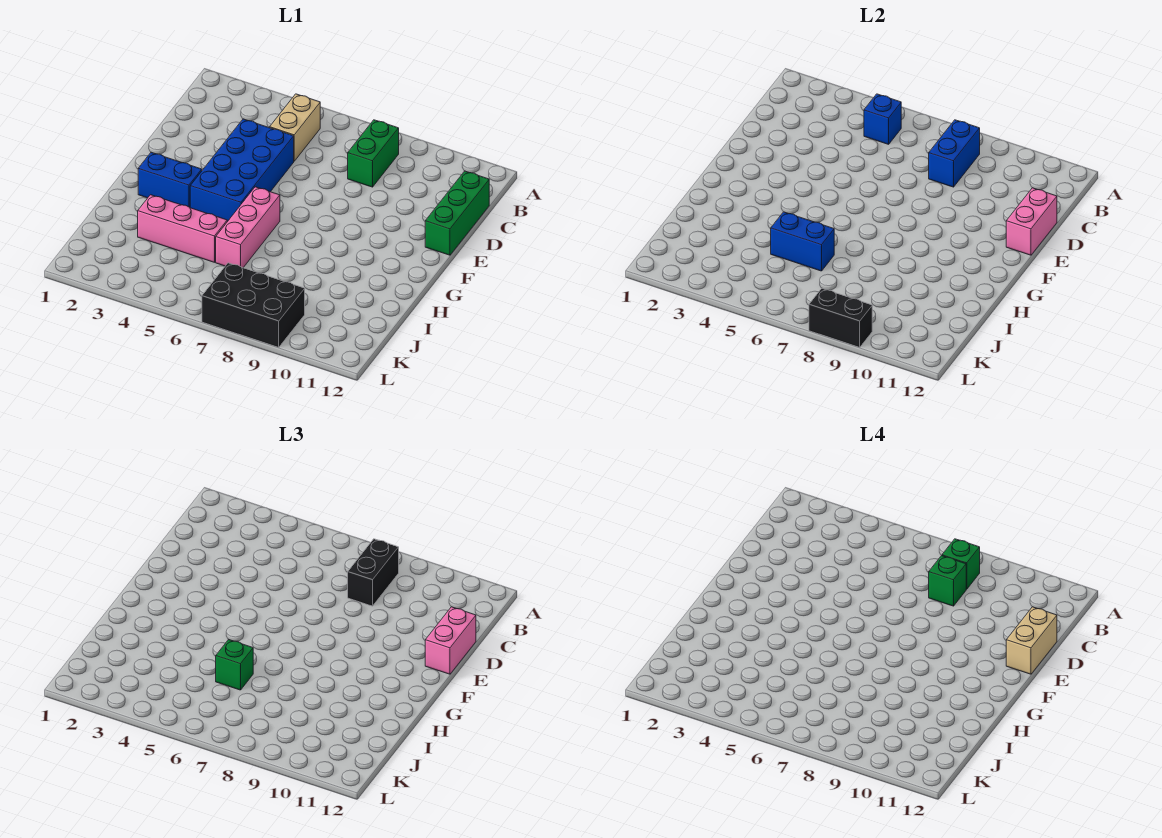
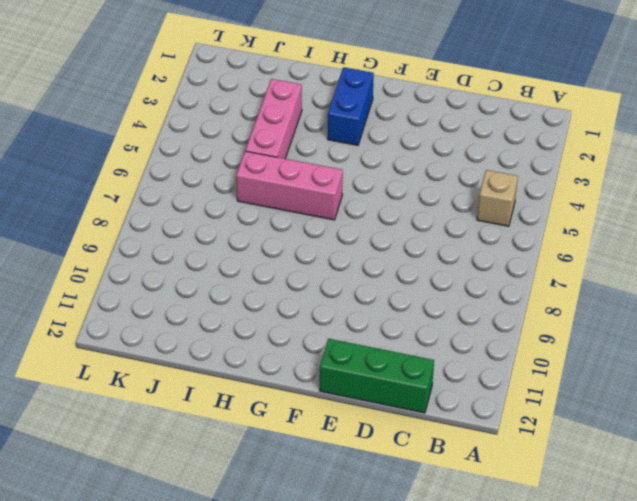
tan brick B5 level 1 -> tan brick B5:C5 level 1
none -> green brick B8:C8 level 1
none -> blue brick D4:G5 level 1
none -> black brick K7:L9 level 1

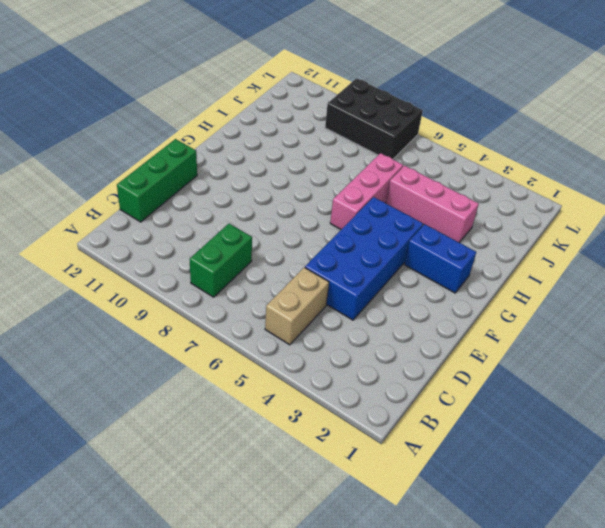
none -> blue brick B5 level 2
none -> blue brick B8:C8 level 2
none -> pink brick D12:E12 level 2

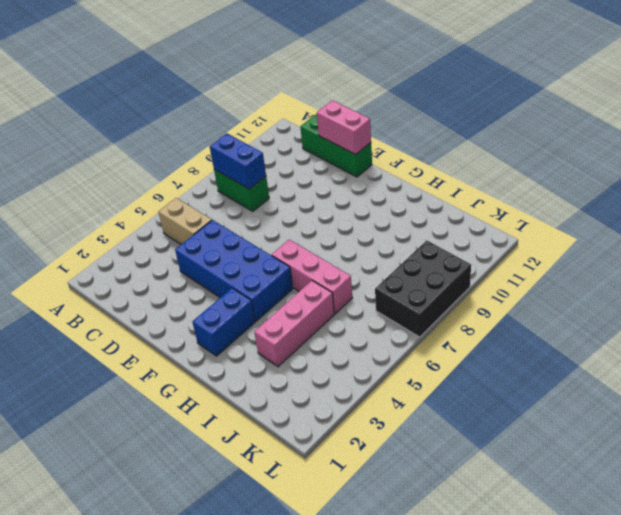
none -> blue brick B5 level 2
none -> blue brick I5:I6 level 2
none -> black brick L8:L9 level 2

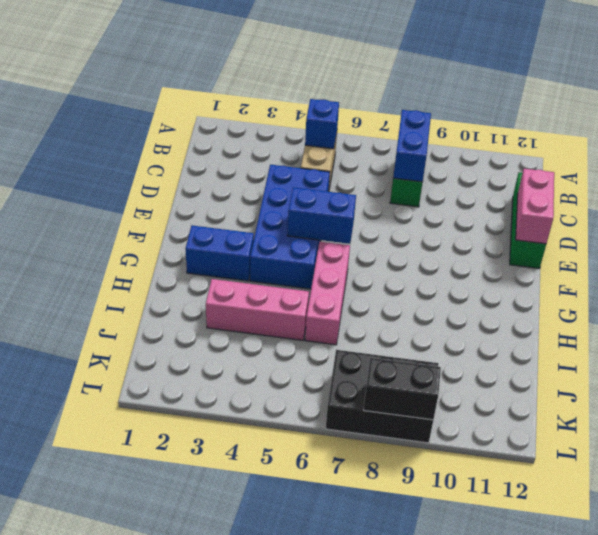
blue brick F5:F6 level 2 -> blue brick I5:I6 level 2
none -> black brick B8:C8 level 3
none -> pink brick D12:E12 level 3
none -> green brick I6 level 3

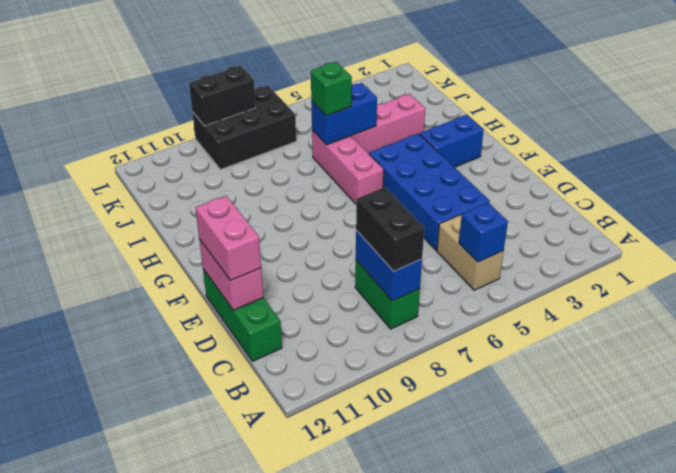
none -> green brick B8 level 4
none -> green brick C8 level 4
none -> tan brick D12:E12 level 4

